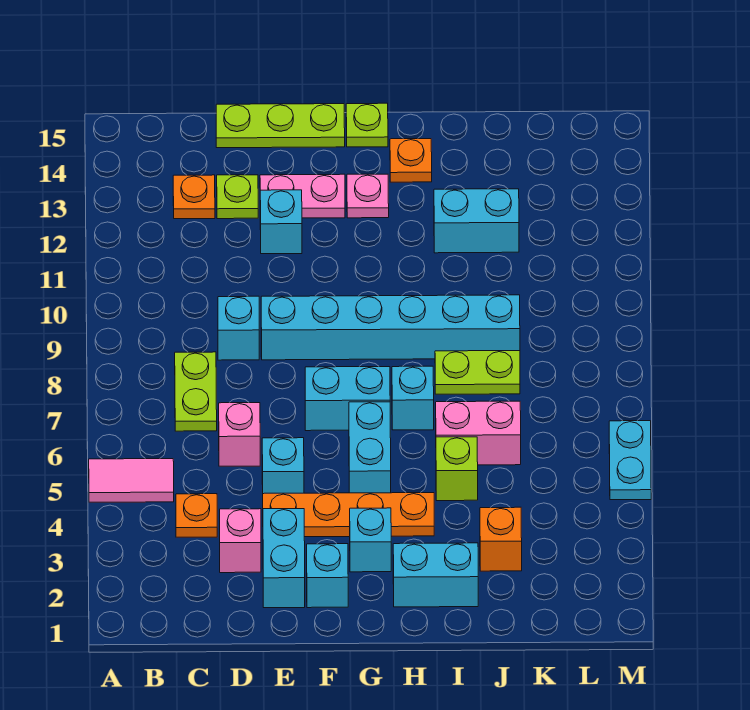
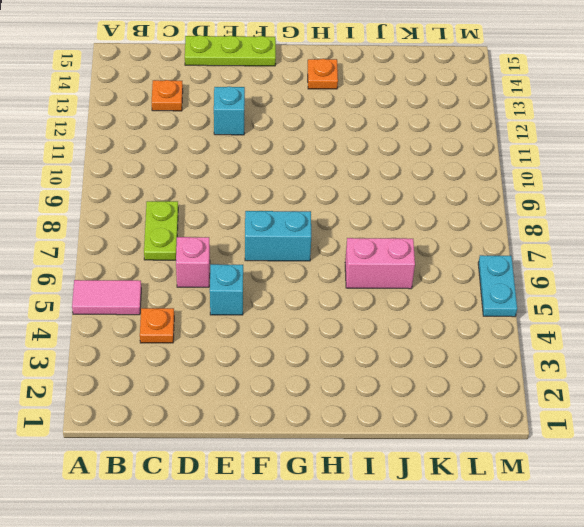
none -> pink brick D3 level 1
none -> cyan brick D9 level 1
none -> lime plate D13 level 1
none -> cyan brick E2:E3 level 1

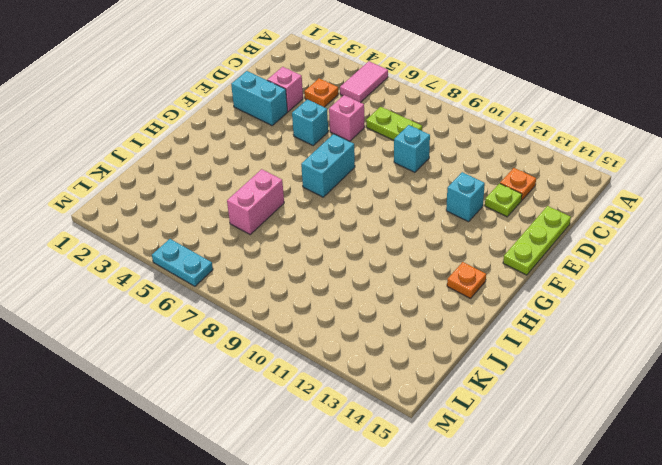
none -> orange plate E4:H4 level 1
none -> cyan brick E9:J9 level 1
none -> pink plate E13:F13 level 1
none -> cyan brick F2 level 1

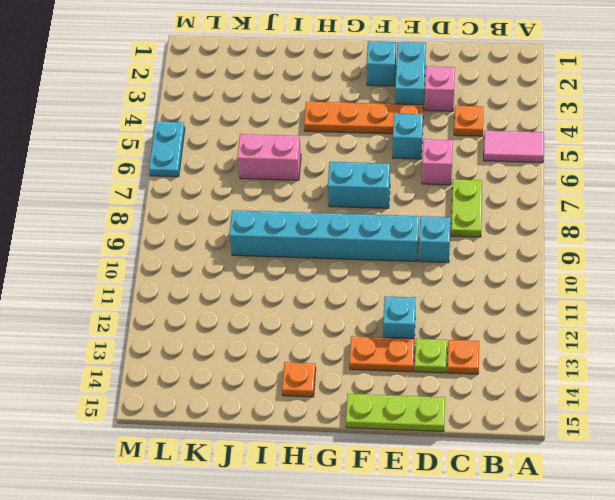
orange plate E13:F13 level 1 -> pink plate E13:F13 level 1
none -> cyan brick G3 level 1
none -> cyan brick G5:G6 level 1
none -> pink plate G13 level 1
none -> lime plate G15 level 1

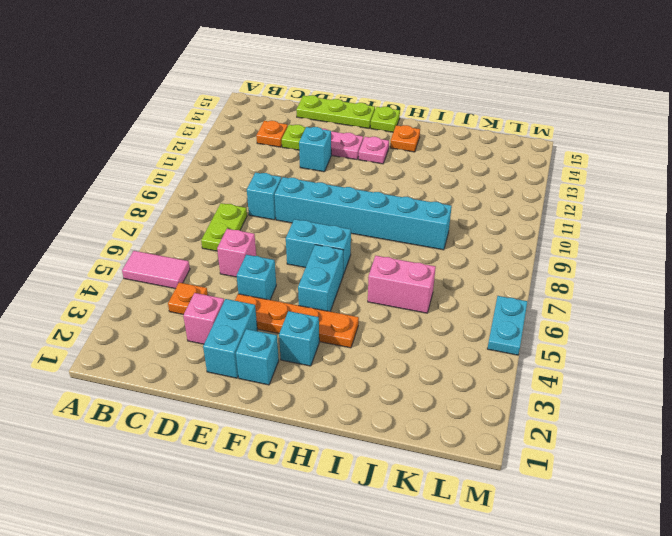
none -> cyan brick H2:I2 level 1
none -> cyan brick H7 level 1
none -> lime brick I5 level 1
none -> lime plate I8:J8 level 1

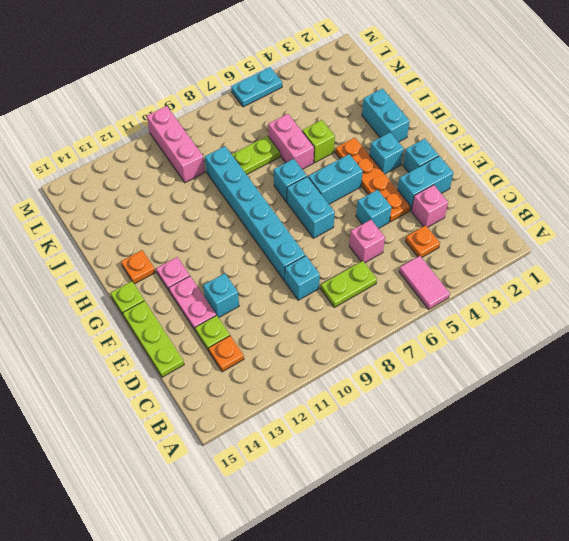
lime plate J7:J8 level 1 -> lime plate I8:J8 level 1
pink brick K10:M10 level 1 -> none
none -> cyan brick I12:J12 level 1
none -> orange brick J3 level 1

